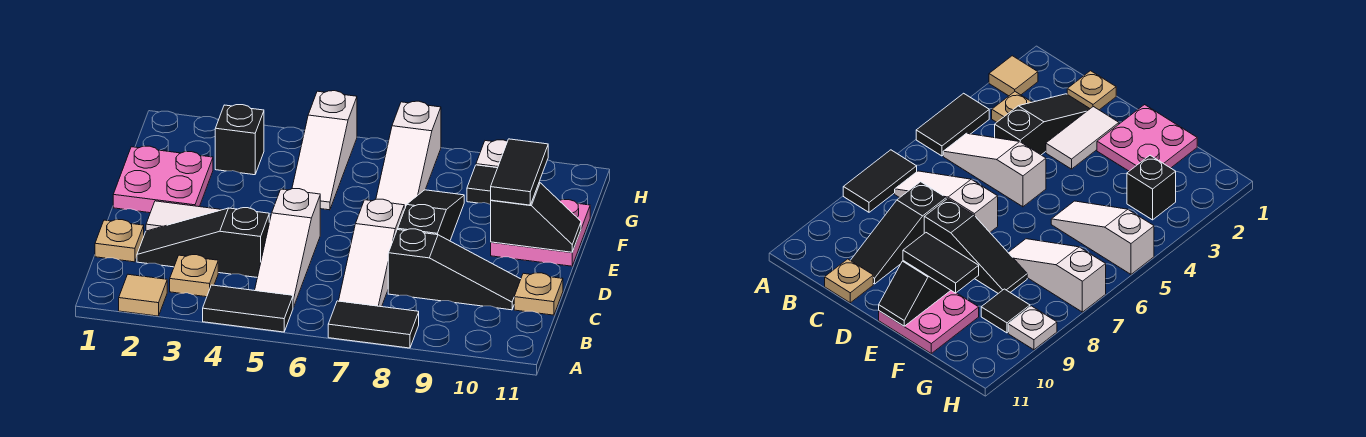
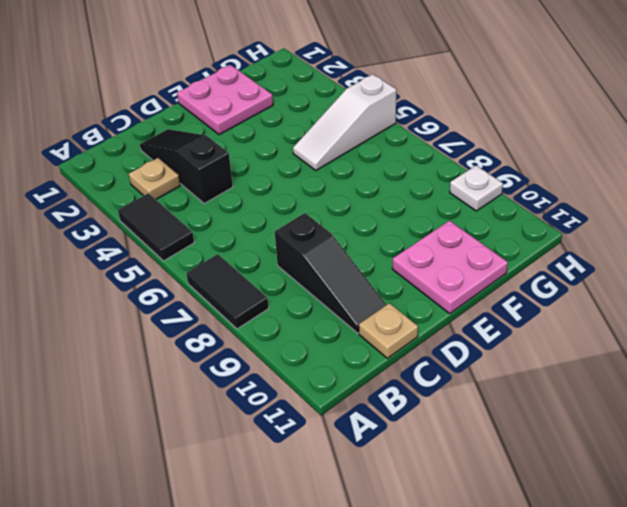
none -> tan tile A2 level 1
none -> white slope B5:D5 level 1 top D
none -> white slope B7:D7 level 1 top D

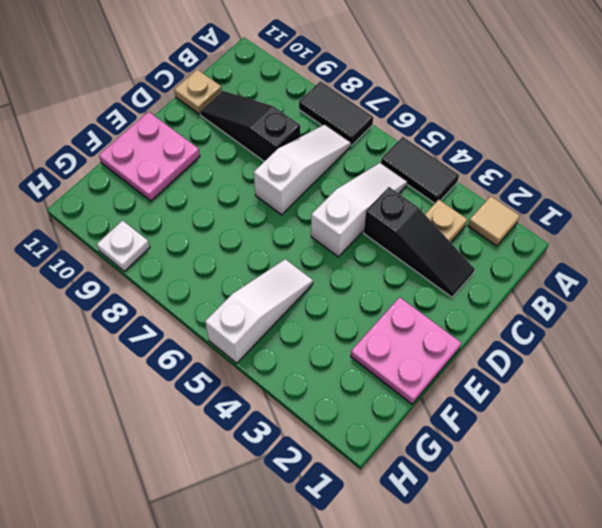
none -> tan plate C1 level 1
none -> white tile D2:D3 level 1
none -> black slope D8:F8 level 1 top D

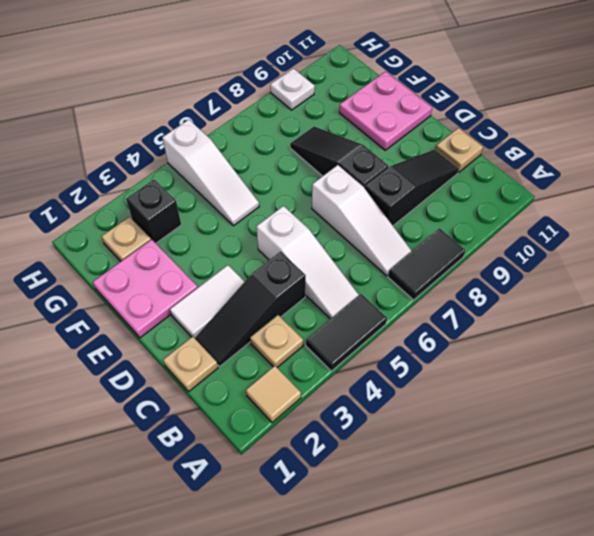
tan plate G2 level 1 -> none
none -> white slope F7:H7 level 1 top H
none -> black tile G9 level 1
none -> black slope E10:E11 level 2 top 10

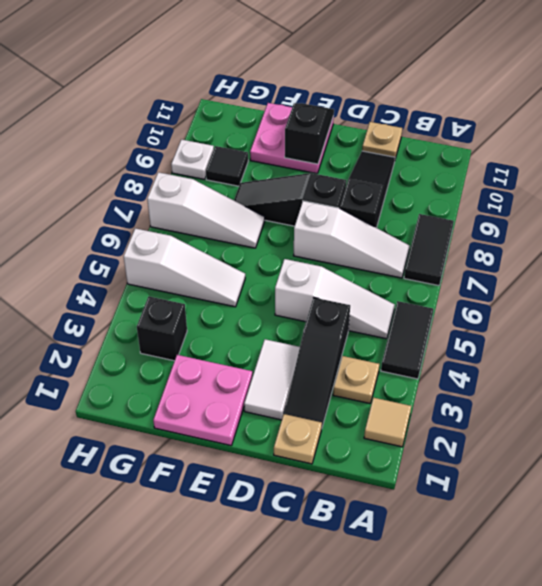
none -> black tile E10:F10 level 3

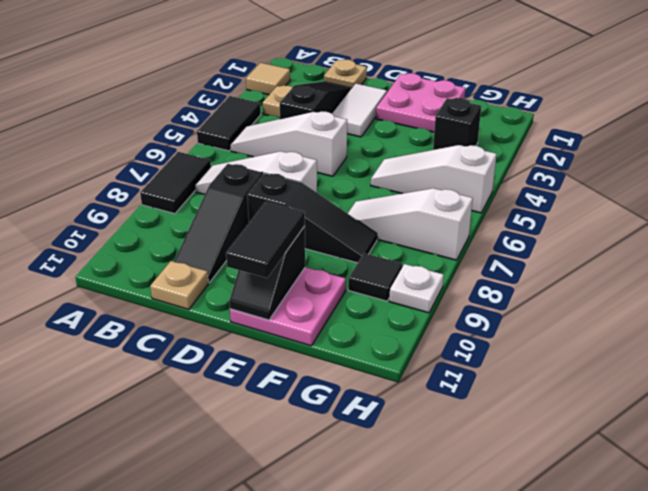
black tile E10:E11 level 3 -> black tile E10:F10 level 3

